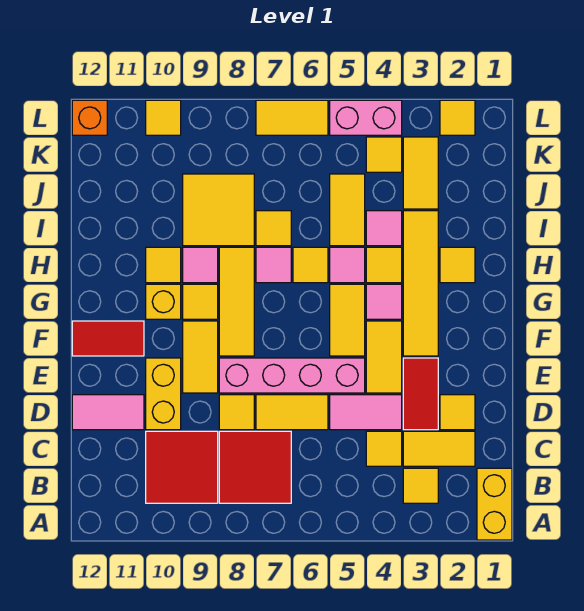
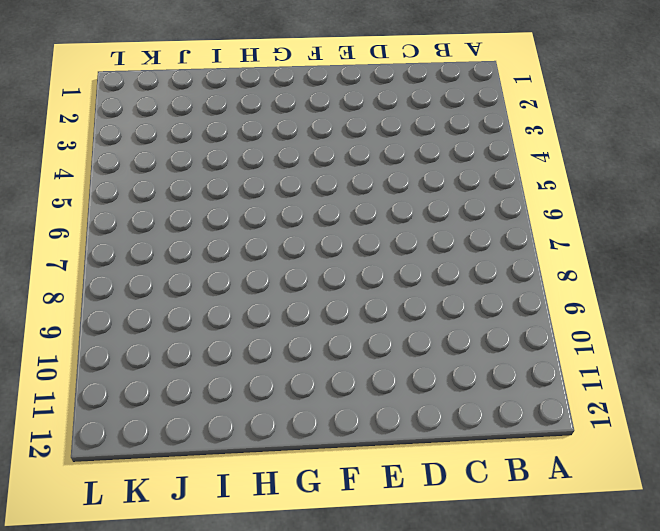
none -> yellow brick A1:B1 level 1
none -> yellow tile B3 level 1
none -> red tile B7:C8 level 1
none -> red tile B9:C10 level 1

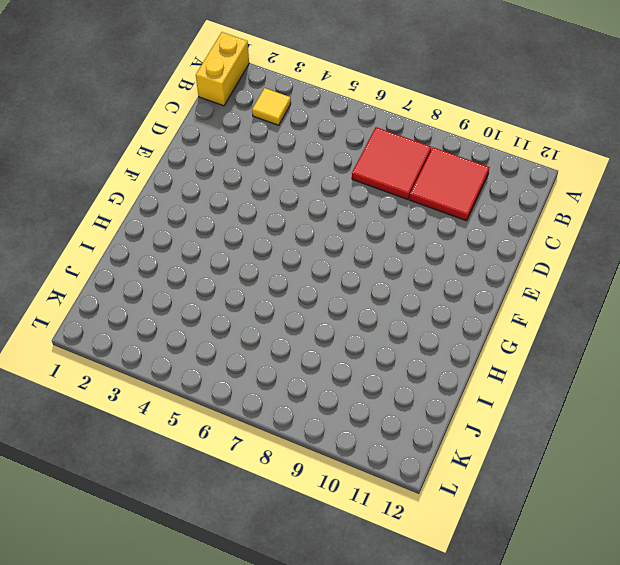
none -> yellow tile C2:C3 level 1
none -> yellow tile C4 level 1
none -> yellow tile D2 level 1
none -> red tile D3:E3 level 1

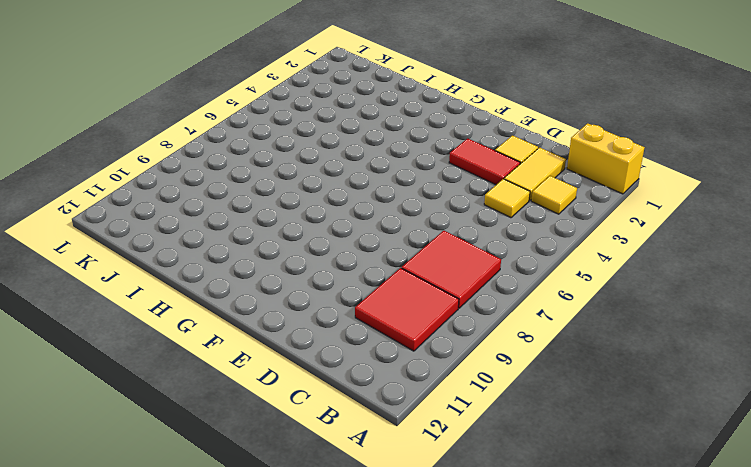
none -> pink tile D4:D5 level 1
none -> yellow tile D6:D7 level 1
none -> yellow tile D8 level 1
none -> yellow brick D10:E10 level 1

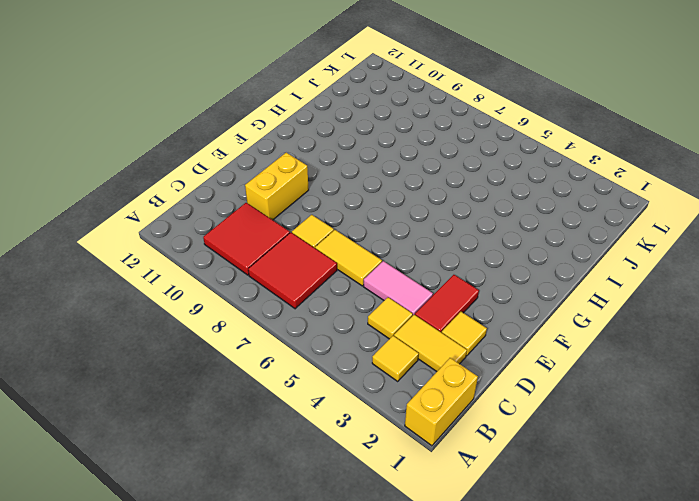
none -> pink tile D11:D12 level 1
none -> yellow tile E4:F4 level 1
none -> pink brick E5:E8 level 1
none -> yellow tile E9:F9 level 1

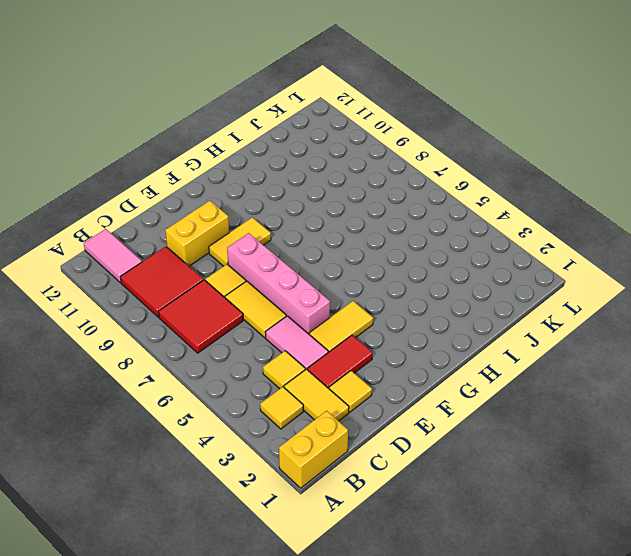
pink tile B11:B12 level 1 -> pink tile D11:D12 level 1
none -> yellow tile F3:I3 level 1
none -> yellow tile F5:G5 level 1
none -> yellow tile F8:H8 level 1
none -> red tile F11:F12 level 1

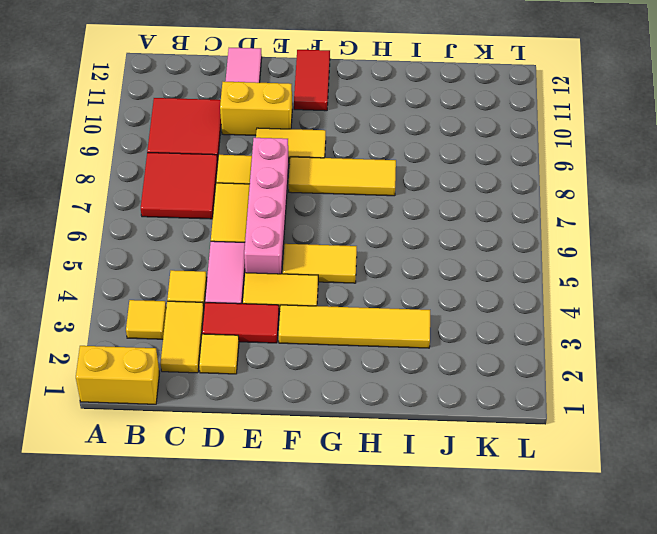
none -> pink tile G4 level 1
none -> yellow tile G9 level 1
none -> yellow brick G10 level 1
none -> yellow tile H2 level 1

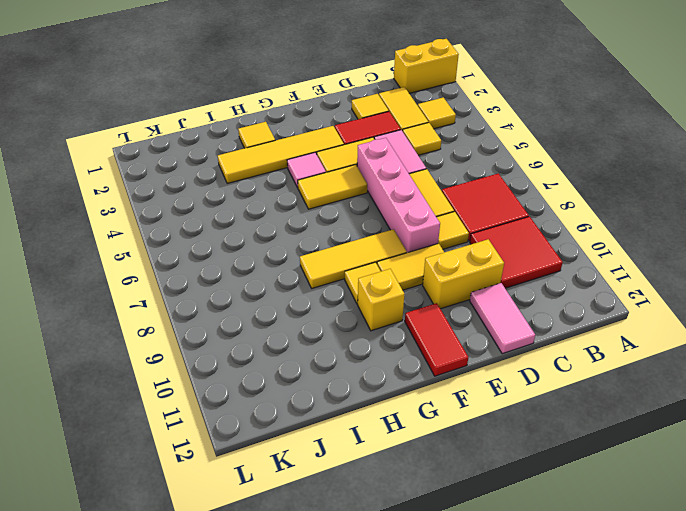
none -> yellow tile H4 level 1
none -> pink tile H5 level 1
none -> yellow tile H6 level 1
none -> pink tile H7 level 1

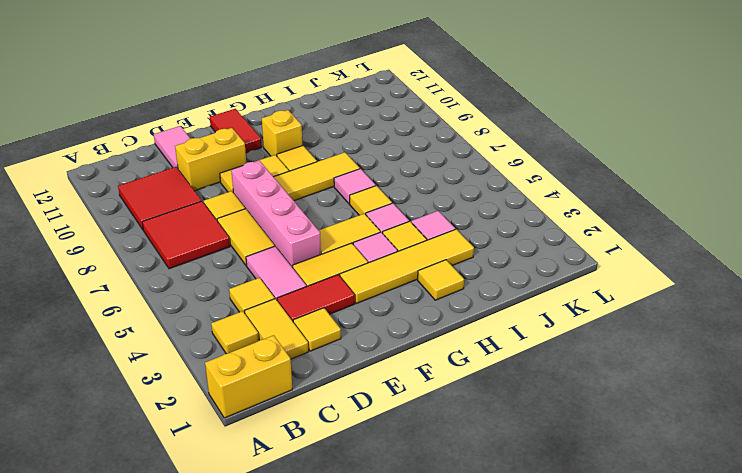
none -> pink tile H9 level 1
none -> yellow tile H10 level 1
none -> yellow tile I5:J5 level 1
none -> yellow tile I7 level 1

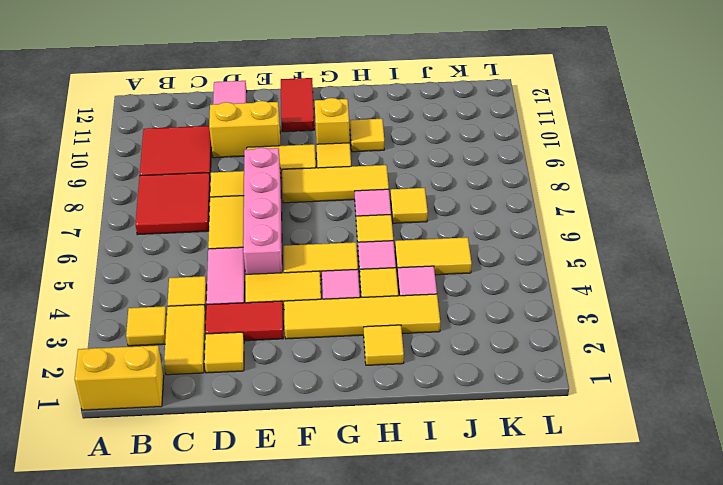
none -> pink tile H9 level 1
none -> yellow tile I8:J9 level 1
none -> yellow tile J3:K3 level 1
none -> yellow tile K4 level 1

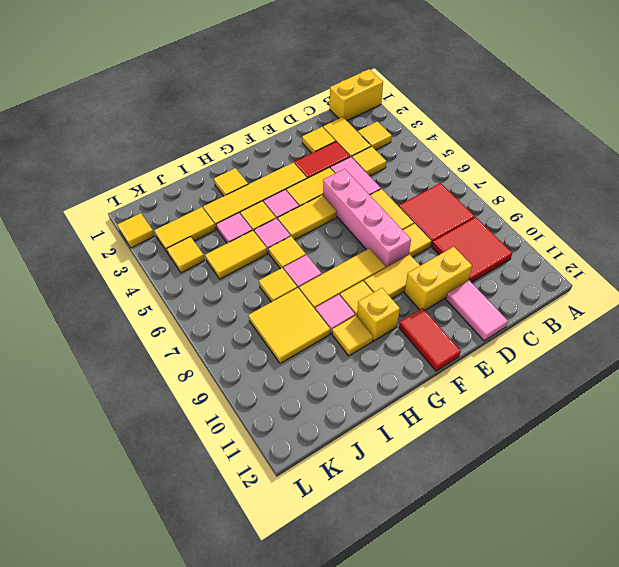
none -> pink brick L4:L5 level 1
none -> yellow tile L6:L7 level 1
none -> yellow tile L10 level 1
none -> orange brick L12 level 1

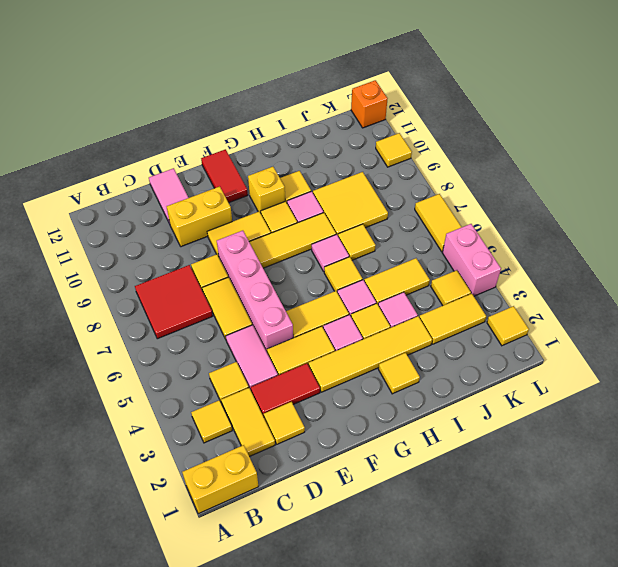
none -> red tile B9:C10 level 1

